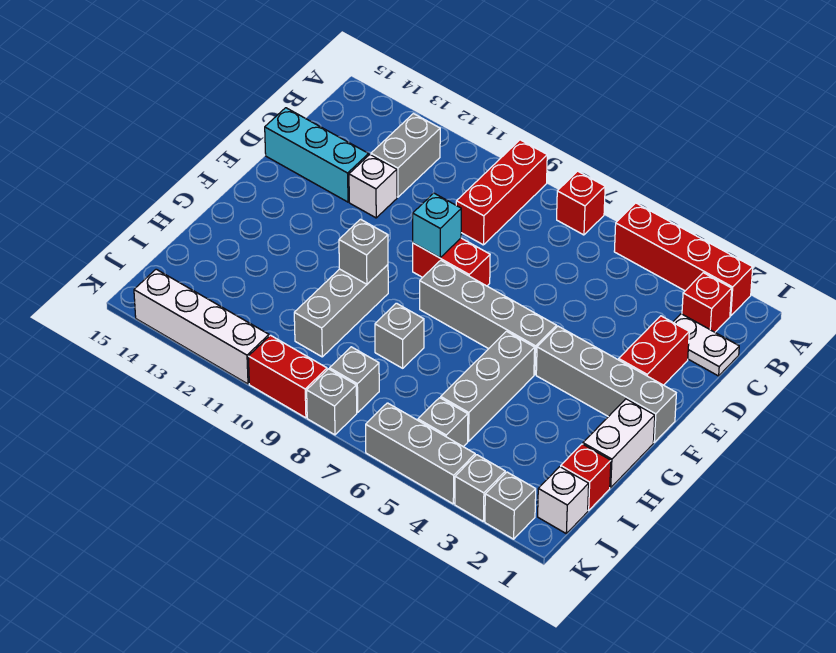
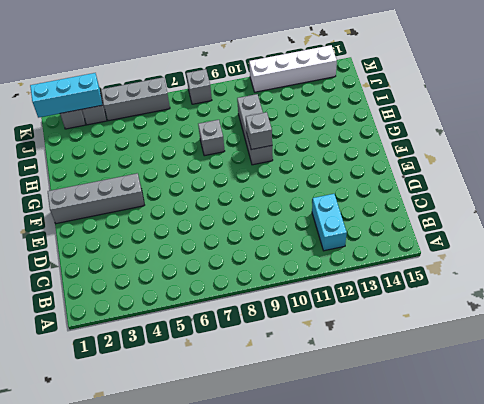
cyan brick B12:C12 level 1 -> grey brick B12:C12 level 1
cyan brick K1:K3 level 2 -> cyan brick D13:D15 level 1
none -> red brick A2:A5 level 1
none -> red brick A7 level 1
none -> red brick A9:C9 level 1

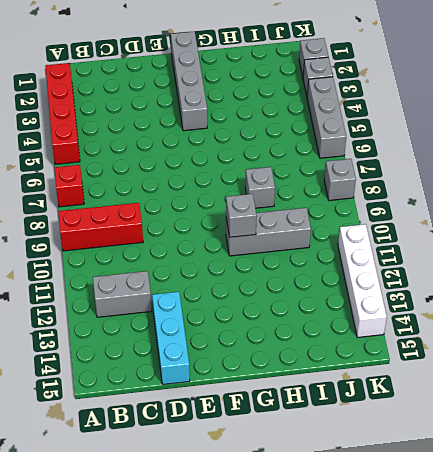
none -> red brick B2 level 1
none -> white plate C1:C2 level 1
none -> red brick D2:E2 level 1

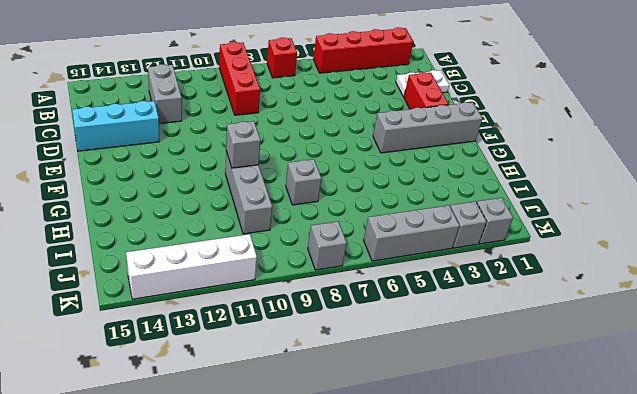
none -> red brick B2 level 1
none -> white brick D12 level 1
none -> red brick E8:E9 level 1

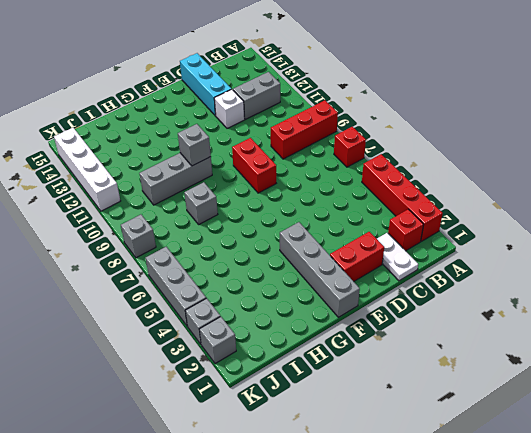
none -> grey brick F5:F8 level 1
none -> white brick G1:H1 level 1
none -> grey brick G5:I5 level 1

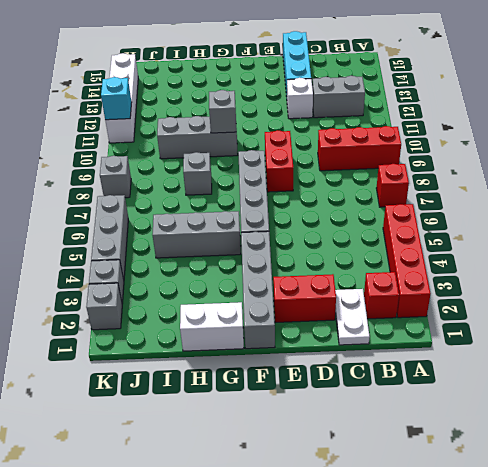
cyan brick K11 level 2 -> cyan brick E9 level 2
none -> red brick I1 level 1
none -> white brick J1 level 1
none -> grey brick J5 level 1

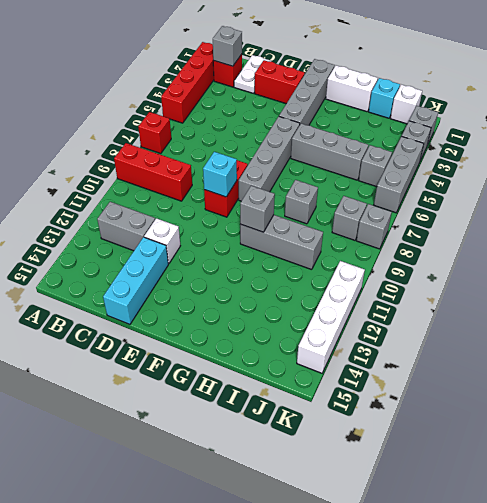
grey brick B2 level 2 -> none
cyan brick I1 level 1 -> red brick I1 level 1
none -> red brick K9:K10 level 1

